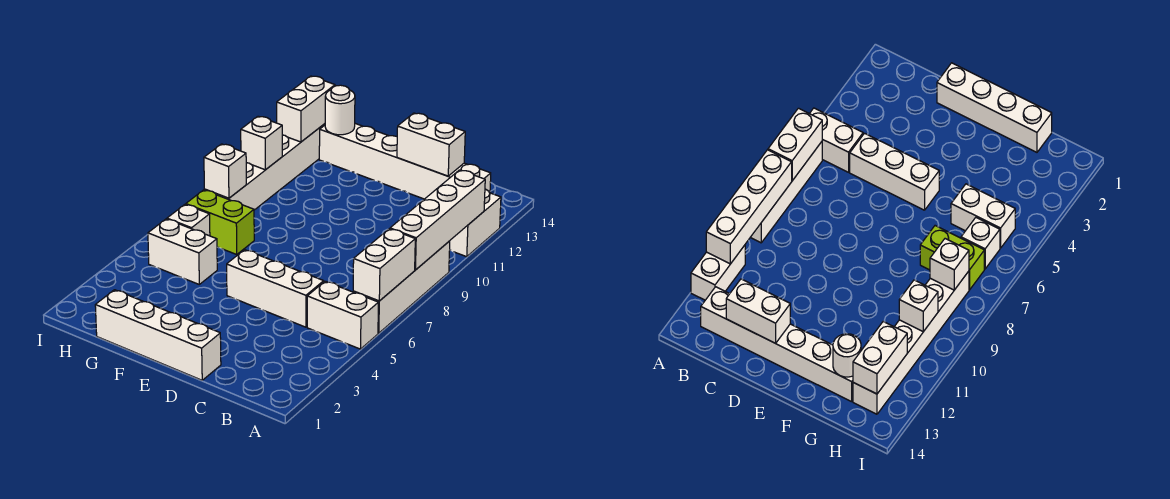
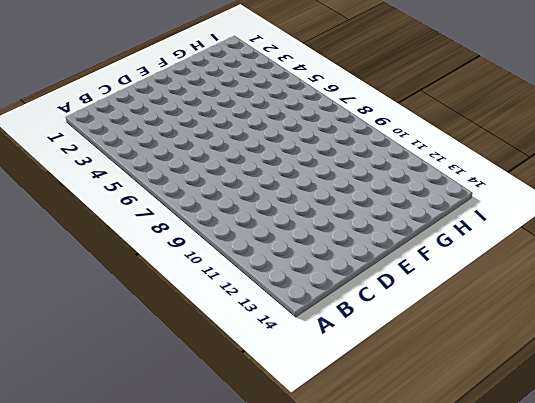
none -> white brick A5:B5 level 1
none -> white brick A6:A9 level 1
none -> white brick A11:A12 level 1

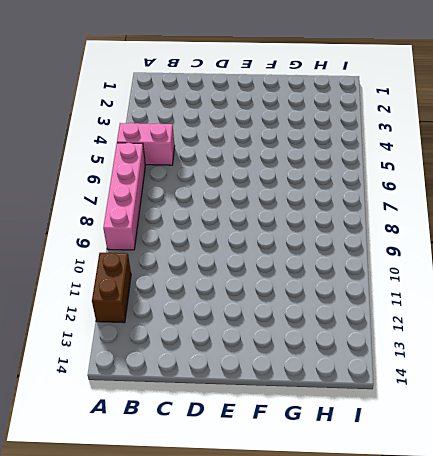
pink brick A5:B5 level 1 -> white brick A5:B5 level 1
pink brick A6:A9 level 1 -> white brick A6:A9 level 1
brown brick A11:A12 level 1 -> white brick A11:A12 level 1
none -> white brick B13:G13 level 1
none -> white brick C5:E5 level 1
none -> white brick D1:G1 level 1

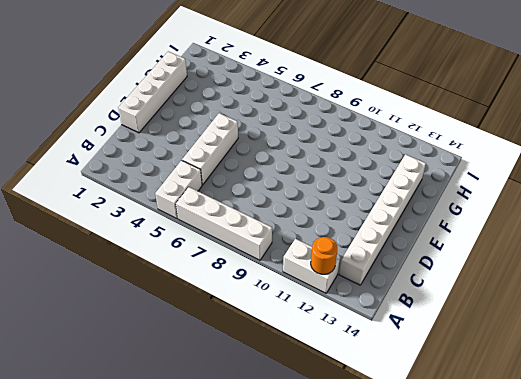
orange round brick A12 level 2 -> none
none -> white brick G5:H5 level 1
none -> lime brick G7:H7 level 1
none -> white brick H6 level 1

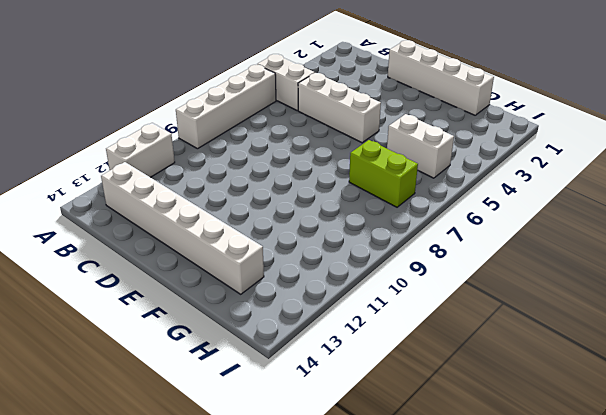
none -> white brick H6 level 1
none -> white brick H8:H13 level 1
none -> white brick A6:A7 level 2

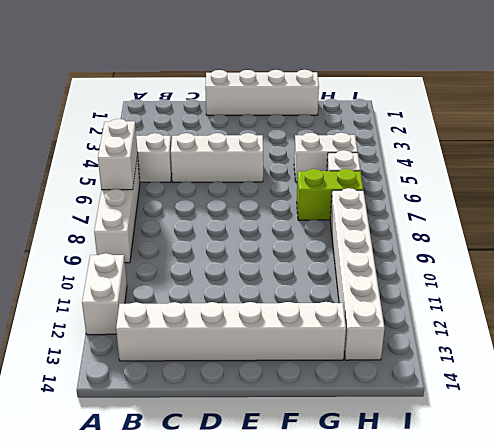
none -> white brick A8:A11 level 2
none -> white brick C13:D13 level 2
none -> white round brick G13 level 2

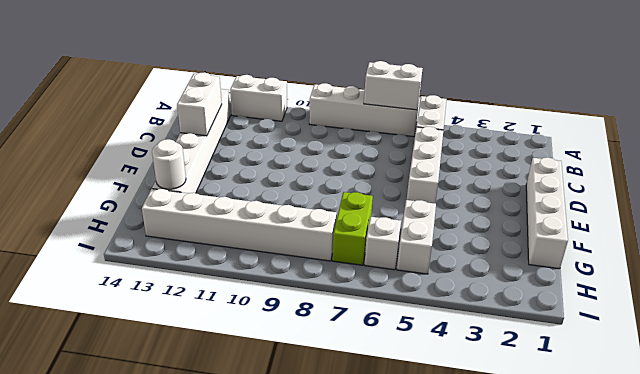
none -> white brick A8:A11 level 2
none -> white brick H8 level 2
none -> white brick H10 level 2

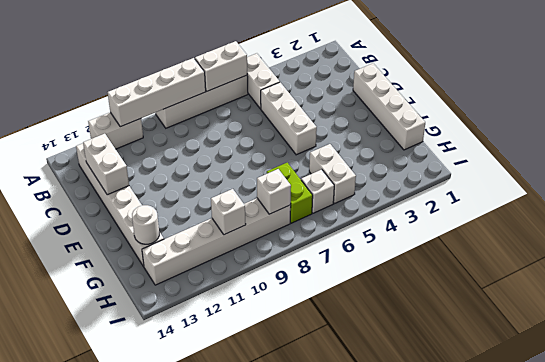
none -> white brick H12:H13 level 2

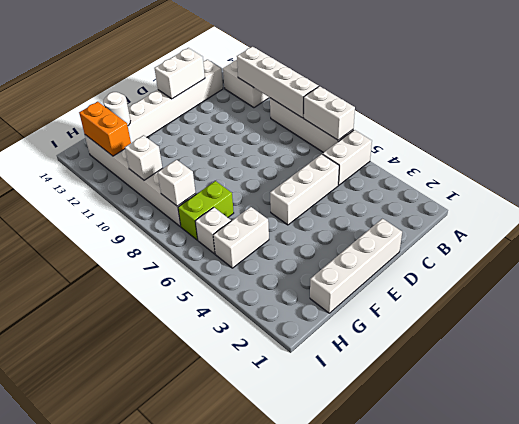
orange brick H12:H13 level 2 -> white brick H12:H13 level 2

